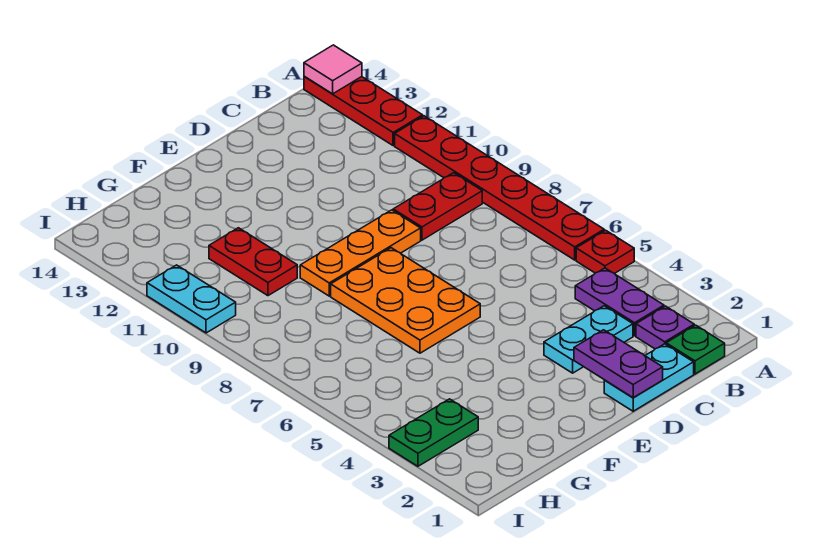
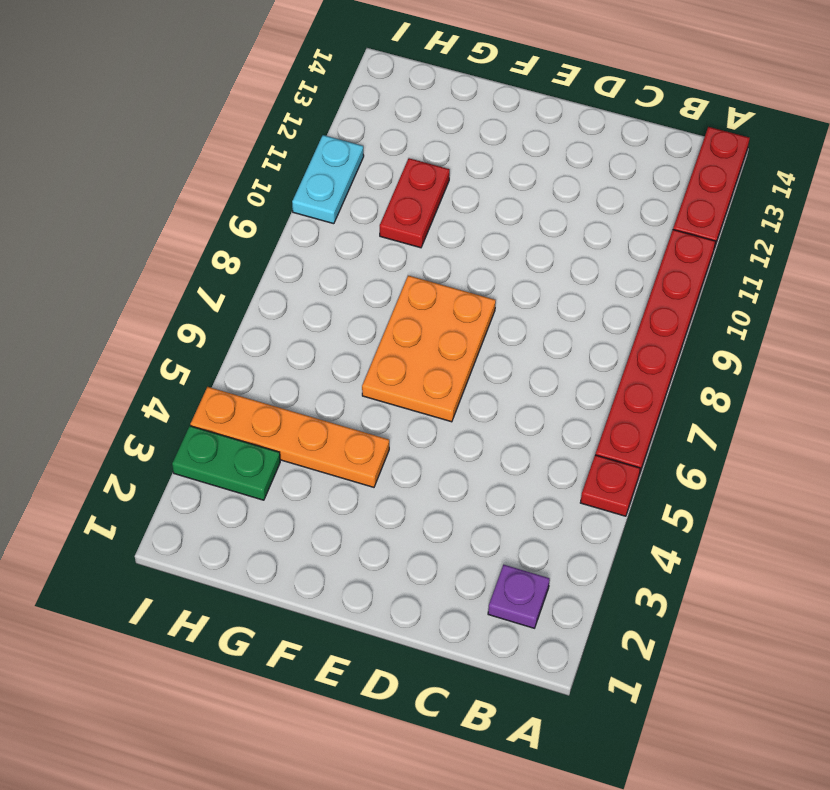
orange plate F4:I4 level 1 -> none
none -> green plate B1 level 1
none -> purple plate B3:B4 level 1
none -> red plate B9:C9 level 1

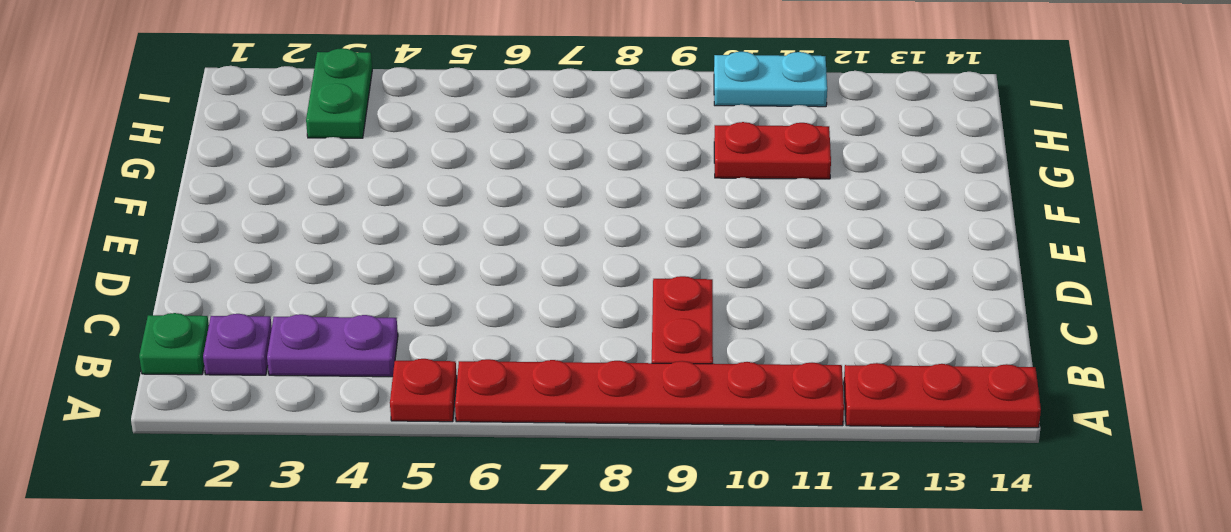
none -> cyan plate C1:D1 level 1
none -> cyan plate C3:D3 level 1
none -> orange plate D9:F9 level 1

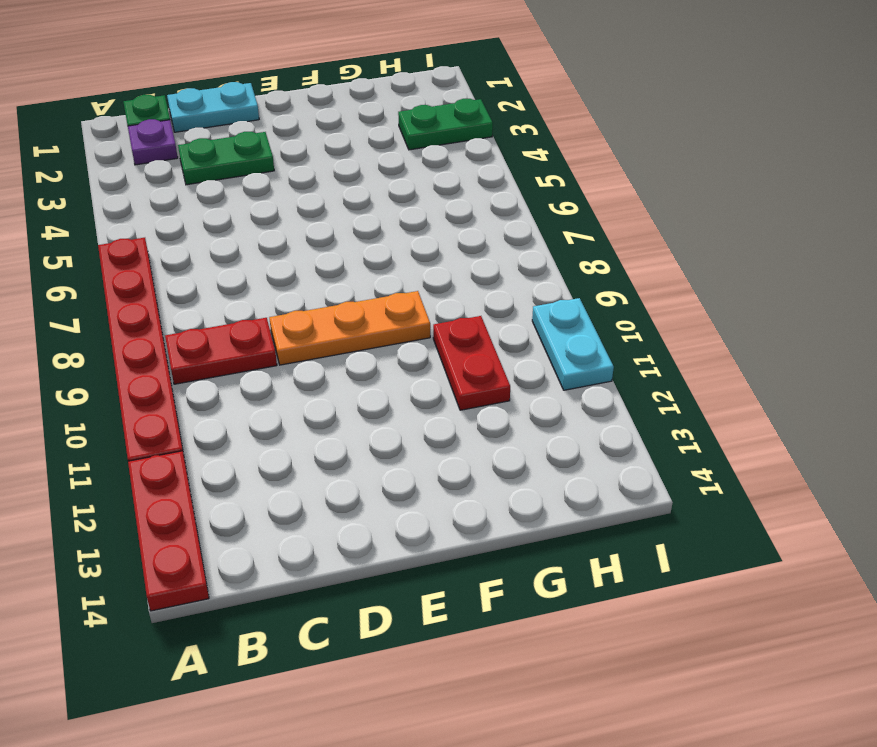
green plate C3:D3 level 1 -> cyan plate C3:D3 level 1
none -> red plate A5 level 1
none -> purple plate B3:B4 level 1
none -> orange plate E6:F8 level 1

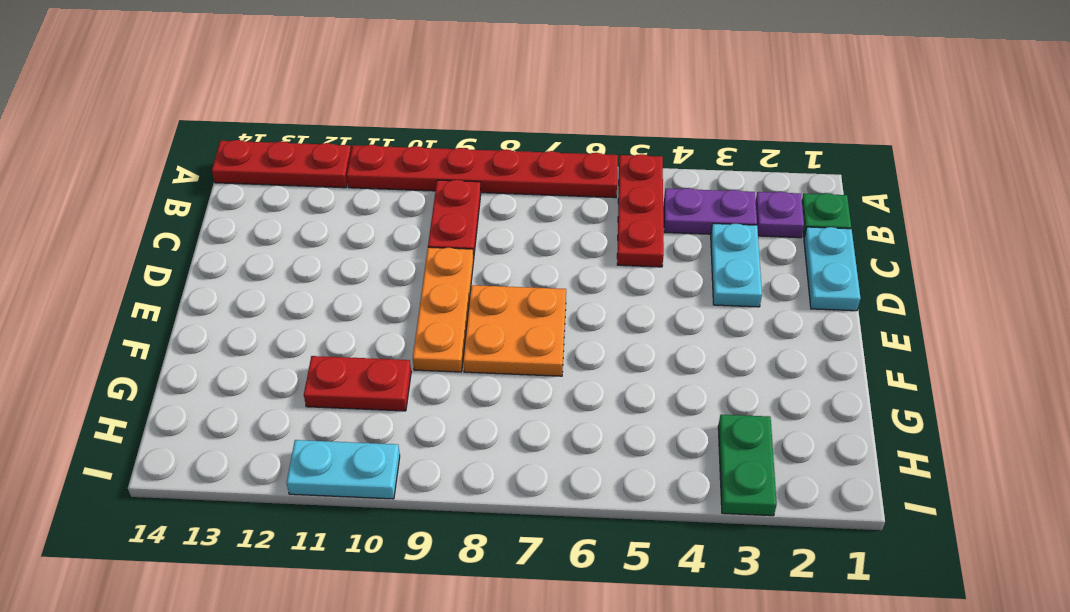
red plate A5:C5 level 1 -> red plate A5 level 1
orange plate E7:F8 level 1 -> orange plate E6:F8 level 1
none -> pink tile A14 level 2
none -> purple plate D1:D2 level 2

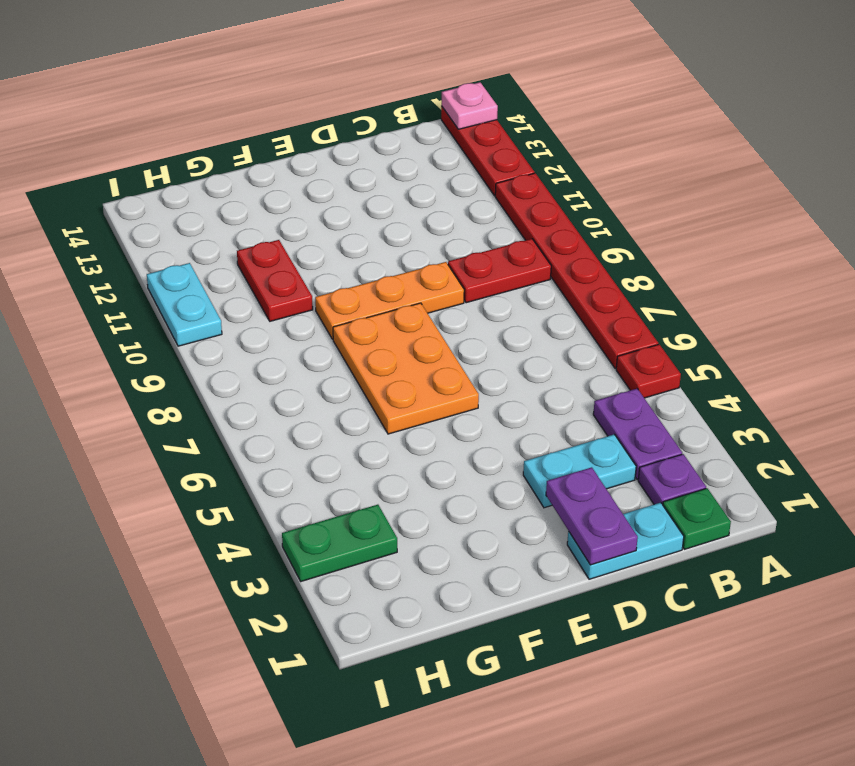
pink plate A14 level 2 -> pink tile A14 level 2

